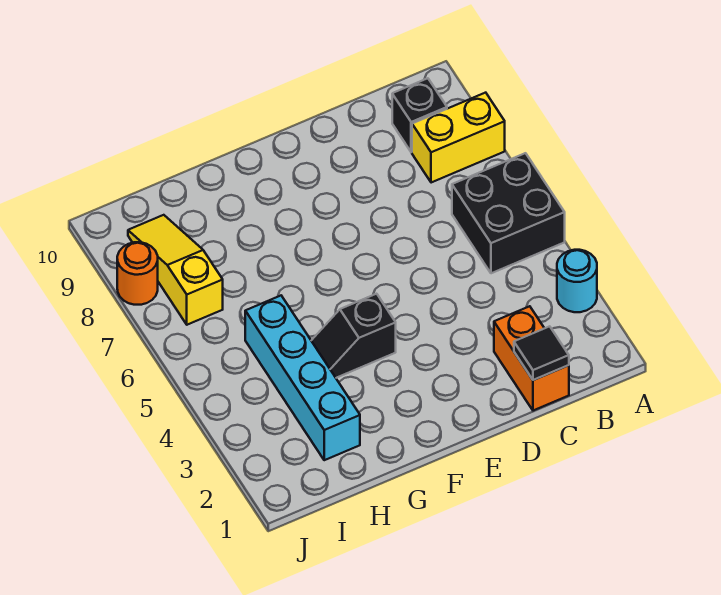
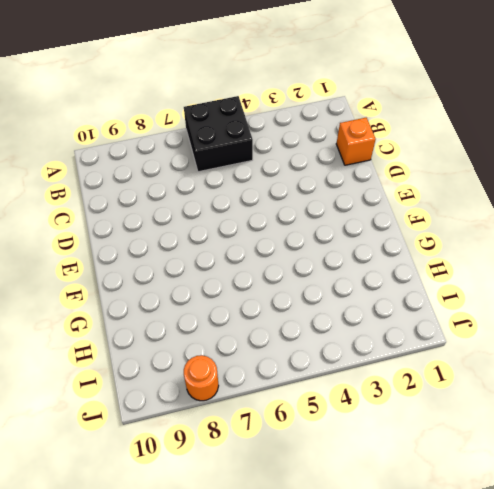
orange brick C1 level 1 -> orange brick C1:C2 level 1
none -> cyan round brick A3 level 1
none -> yellow brick A8:B8 level 1

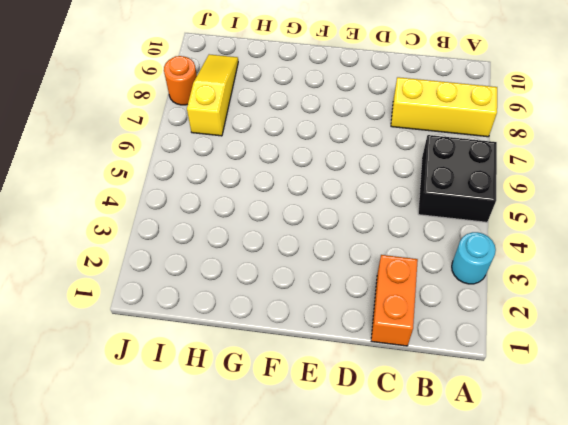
yellow brick A8:C8 level 1 -> yellow brick A8:B8 level 1
none -> black brick B9 level 1
none -> black slope F4:G4 level 1 top F

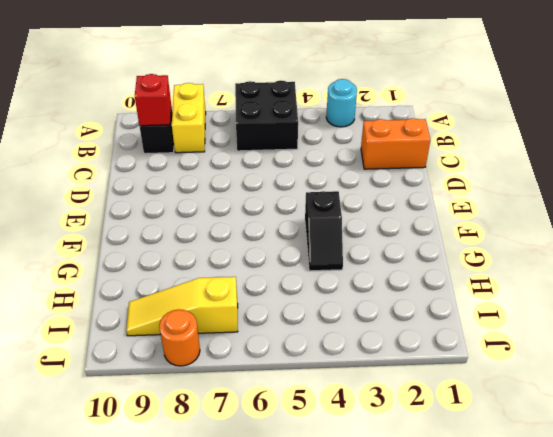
red brick B9 level 2 -> none
none -> cyan brick H2:H5 level 1
none -> black tile C1 level 2

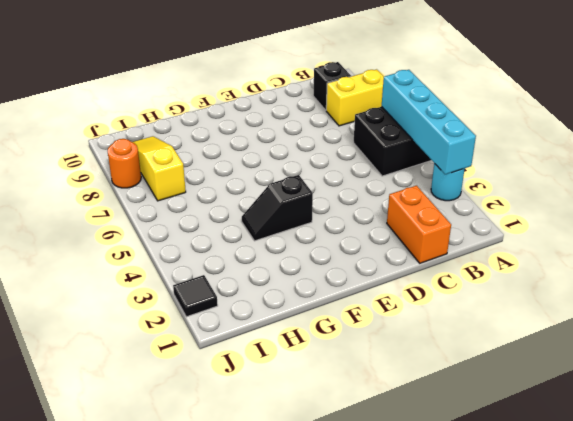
cyan brick A3:A6 level 2 -> cyan brick H2:H5 level 1
black tile J2 level 1 -> black tile C1 level 2

